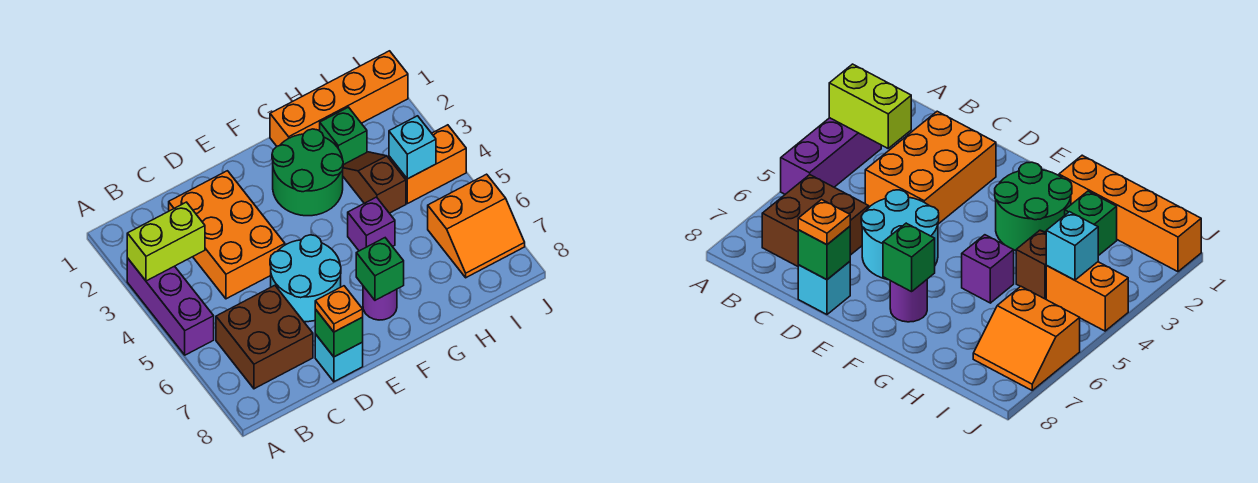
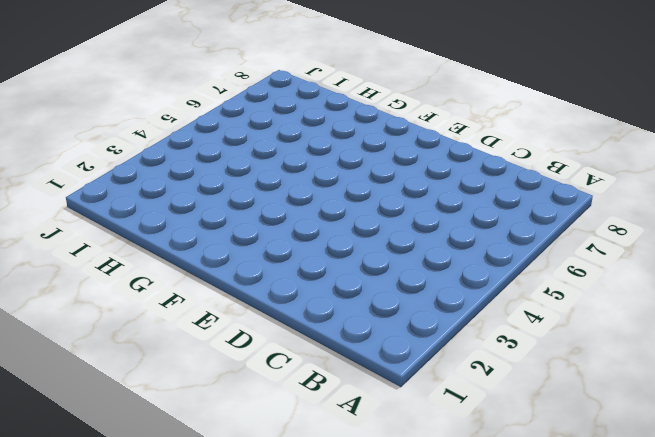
none -> purple brick A3:A5 level 1
none -> brown brick B6:C7 level 1
none -> orange brick C2:D4 level 1

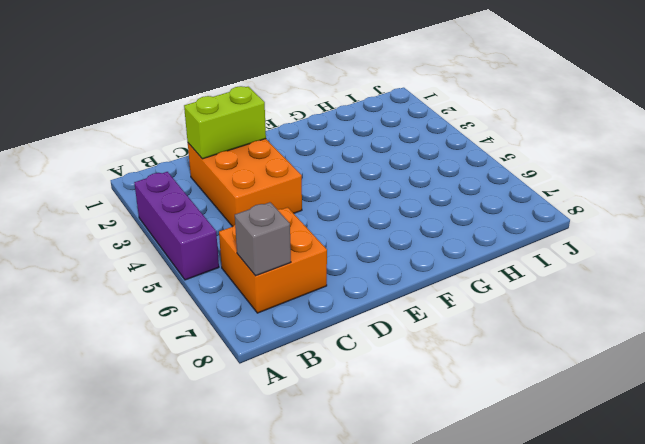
orange brick B6:C7 level 1 -> brown brick B6:C7 level 1
grey brick B7 level 2 -> none
lime brick C2:D2 level 2 -> lime brick A3:B3 level 2
none -> cyan round brick D5:E6 level 1
none -> cyan brick D8 level 1
none -> green round brick F2:G3 level 1

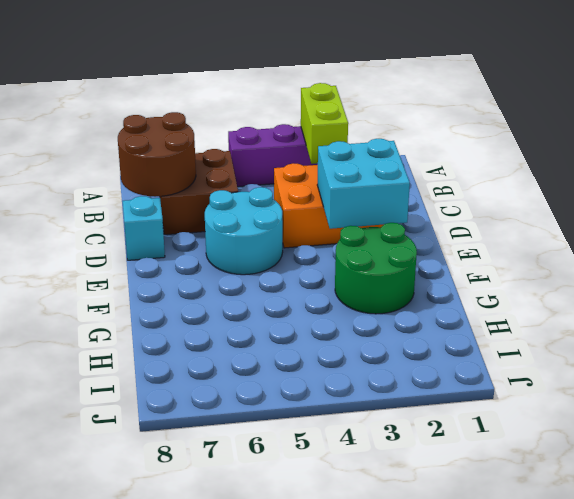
brown round brick B7:C8 level 2 -> none
cyan brick D2:E3 level 2 -> none
none -> purple round brick F7 level 1
none -> orange brick G1:J1 level 1
none -> purple brick G5 level 1

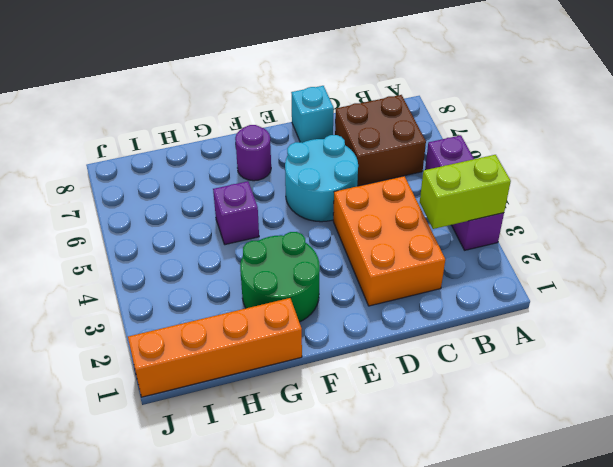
none -> green brick H2 level 1
none -> brown slope H3:H4 level 1 top 4
none -> orange brick I4:J4 level 1

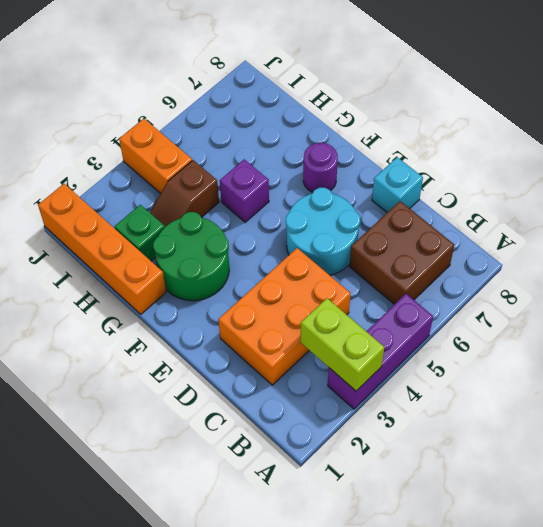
none -> orange slope I6:J7 level 1 top 6
none -> green brick D8 level 2
none -> green brick F7 level 2

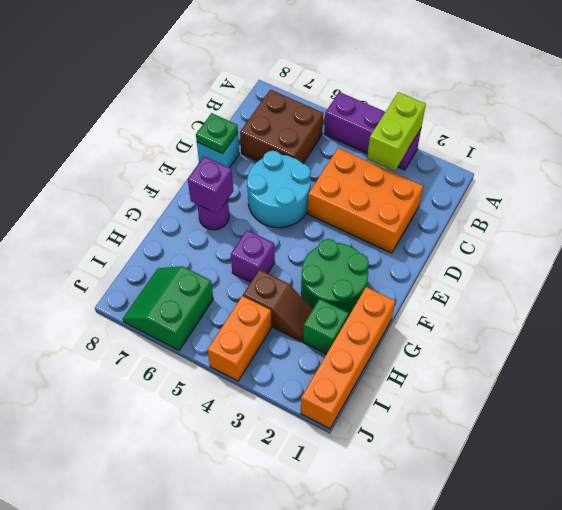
green plate D8 level 2 -> green brick D8 level 2
purple brick F7 level 2 -> green brick F7 level 2
green slope I6:J7 level 1 top 6 -> orange slope I6:J7 level 1 top 6
none -> cyan brick I4 level 2
none -> orange plate D8 level 3

